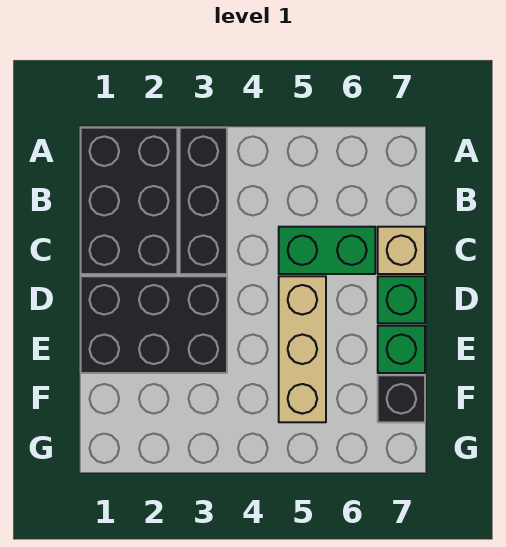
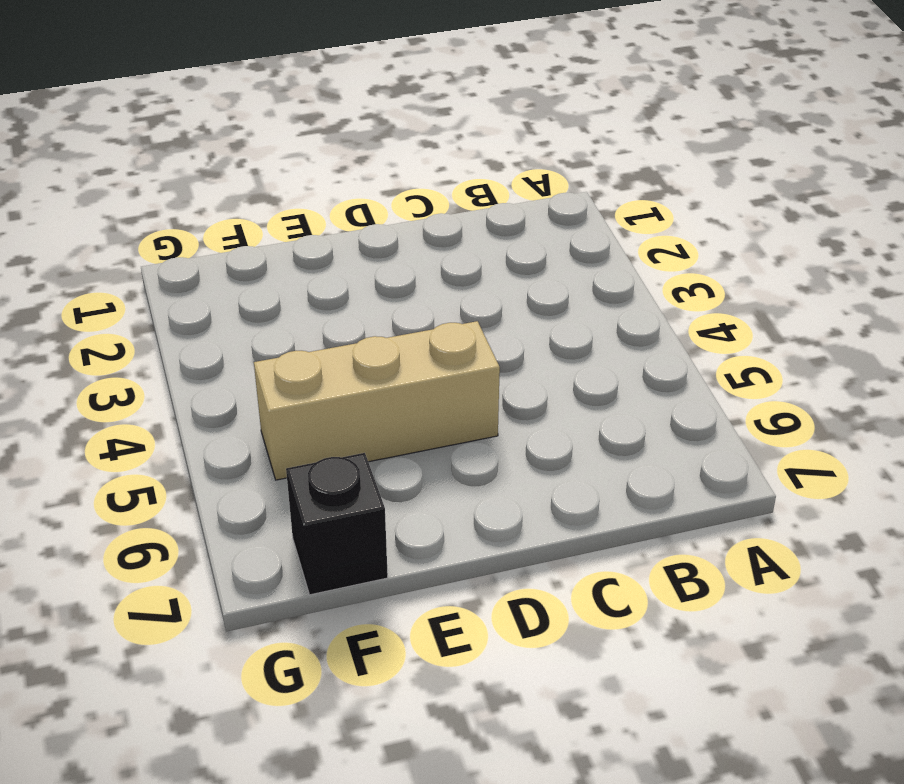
none -> black brick A1:C2 level 1
none -> black brick A3:C3 level 1

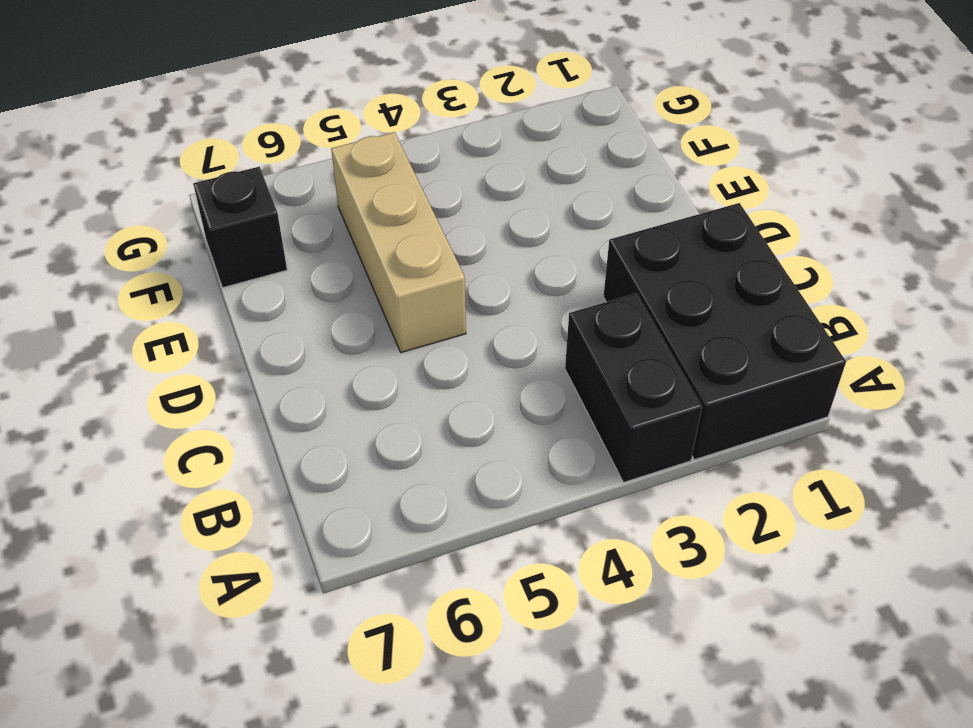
black brick A3:B3 level 1 -> black brick A3:C3 level 1
none -> green brick C5:C6 level 1
none -> tan brick C7 level 1

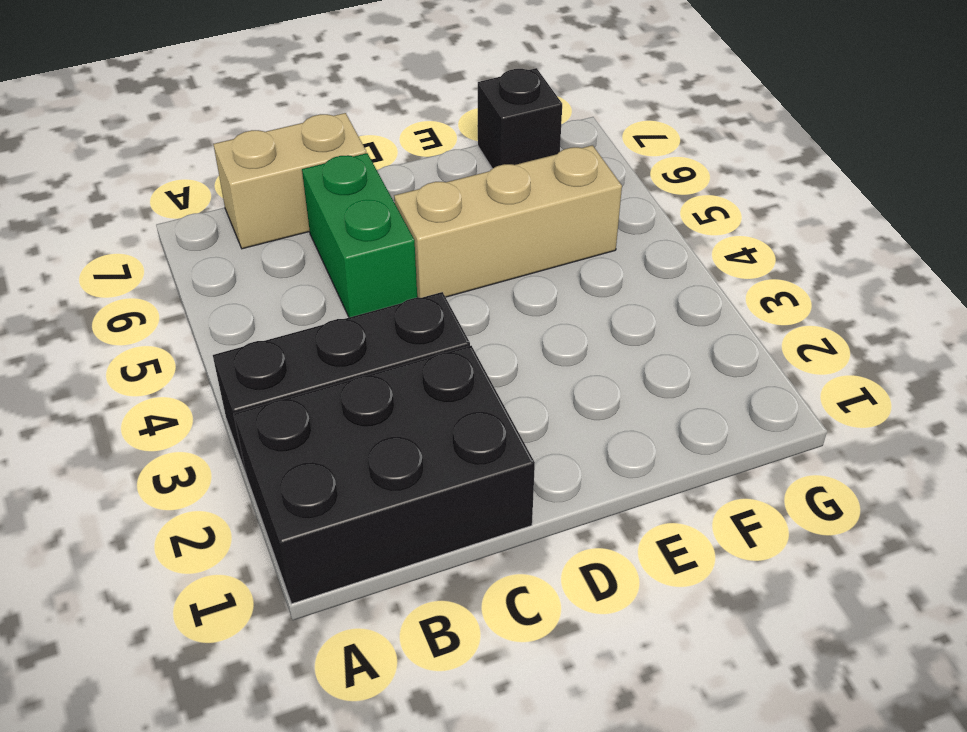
tan brick B7:C7 level 1 -> tan brick C7 level 1
none -> black brick D1:E3 level 1
none -> green brick D7 level 1

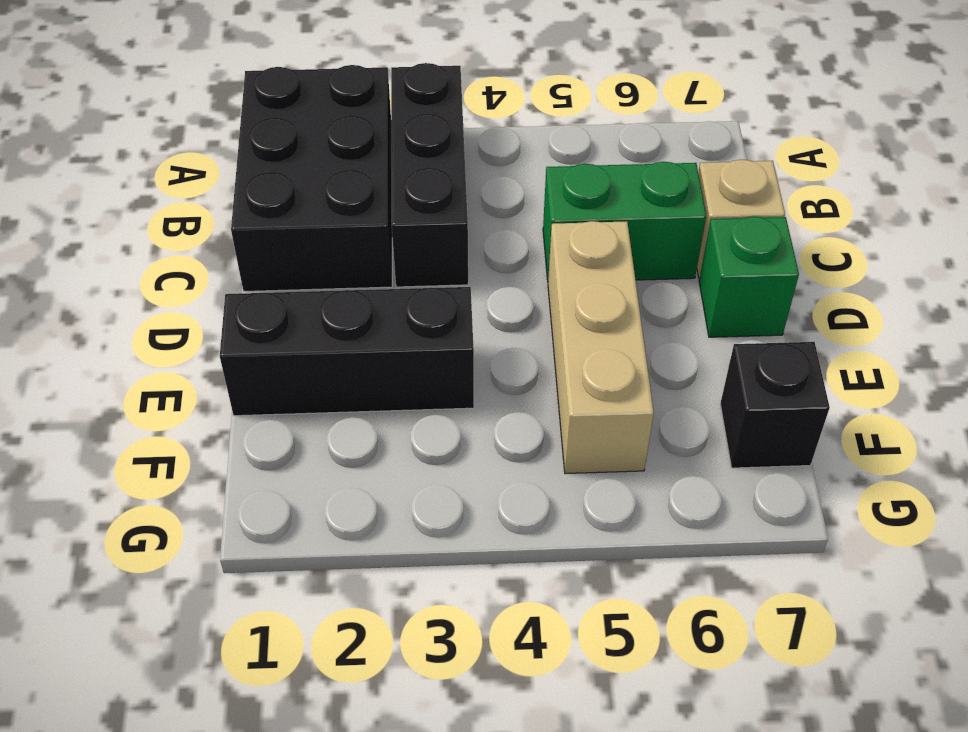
black brick E1:E3 level 1 -> black brick D1:E3 level 1
none -> green brick E7 level 1

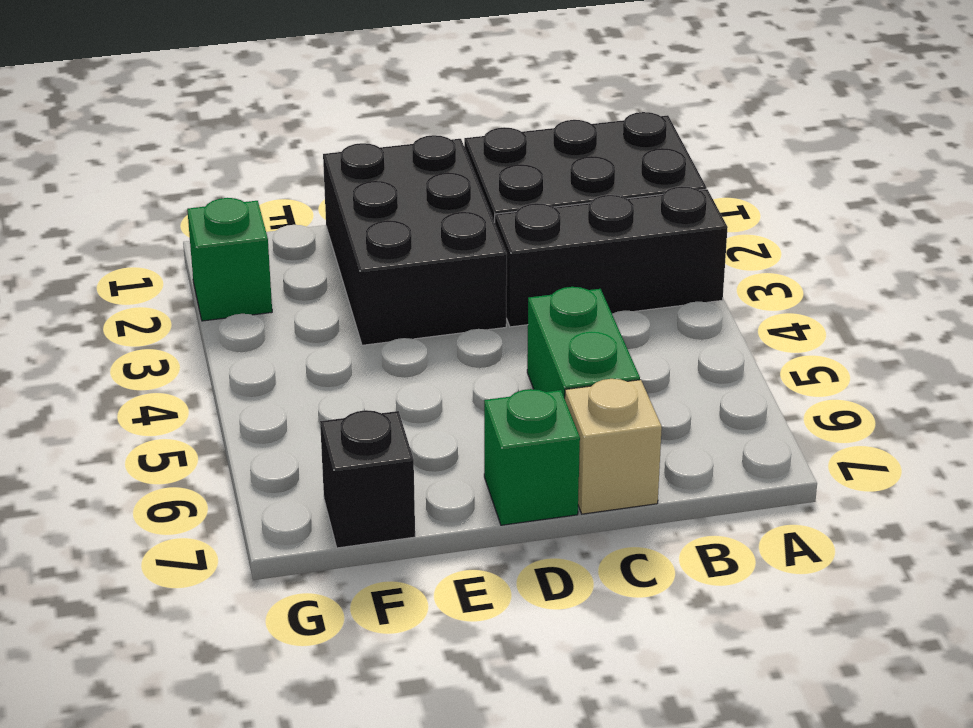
green brick G2 level 1 -> green brick E7 level 1
none -> tan brick D5:F5 level 1

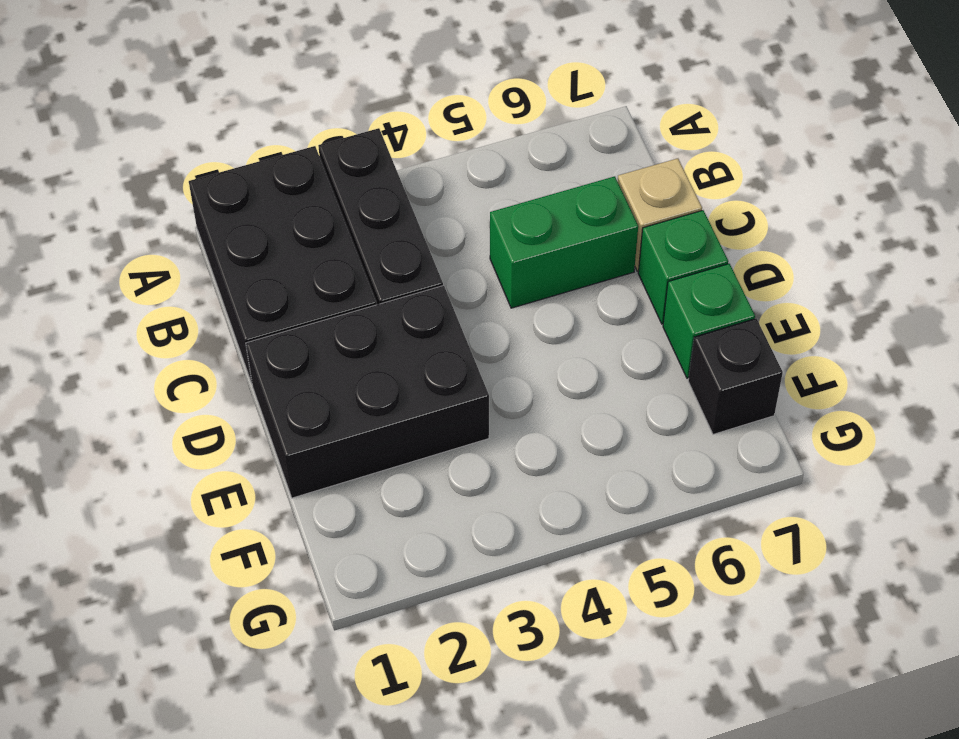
none -> tan brick D5:F5 level 1

